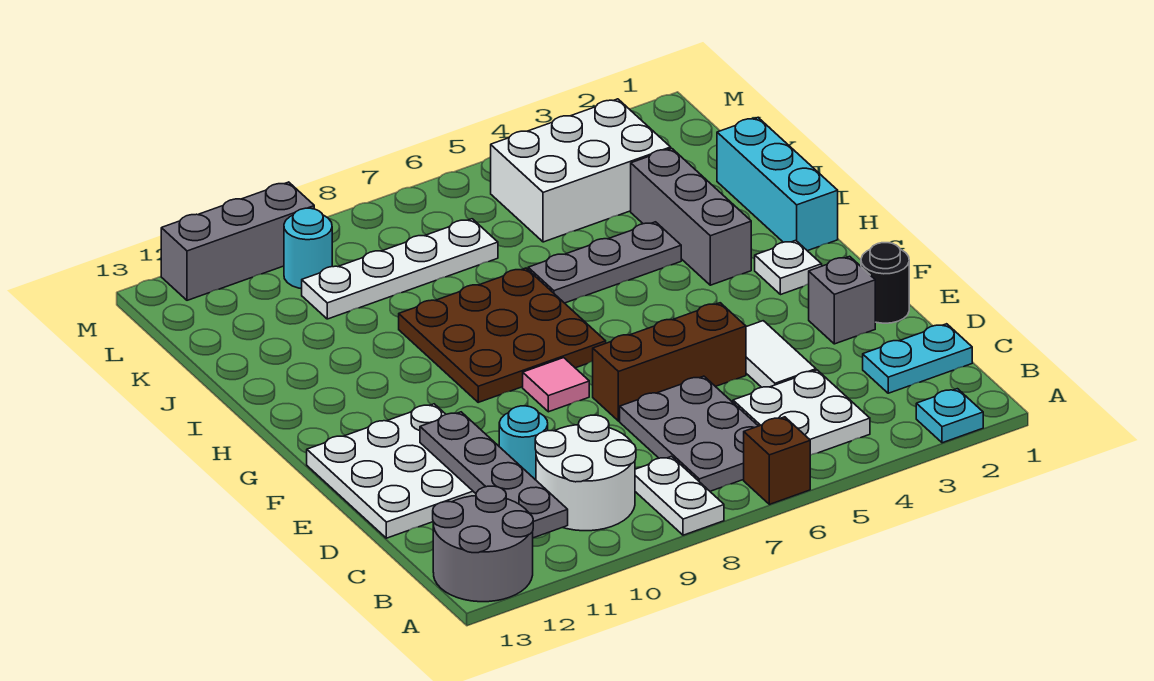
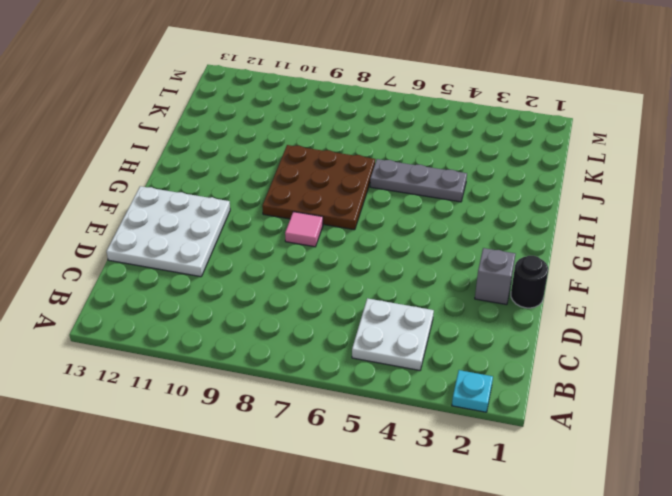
none -> brown brick A6 level 1
none -> white plate A8:B8 level 1
none -> grey round brick A12:B13 level 1

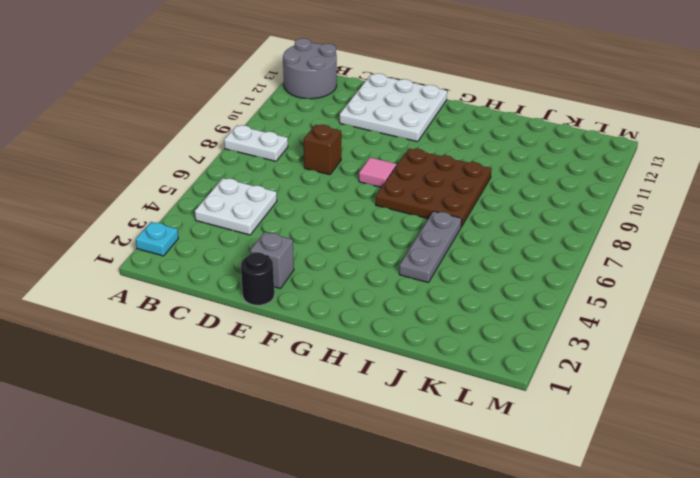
brown brick D8 level 1 -> brown brick A6 level 1
none -> grey plate B6:D7 level 1
none -> white round brick B9:C10 level 1
none -> cyan plate C1:C2 level 1

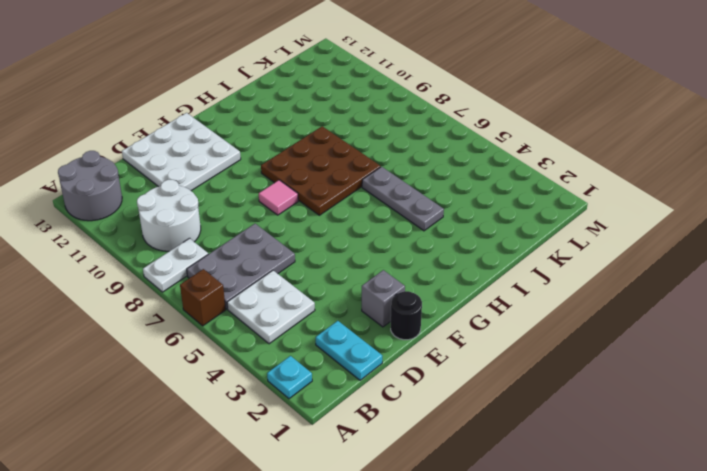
none -> white tile D4:E4 level 1
none -> cyan round brick D10 level 1
none -> brown brick E5:E7 level 1

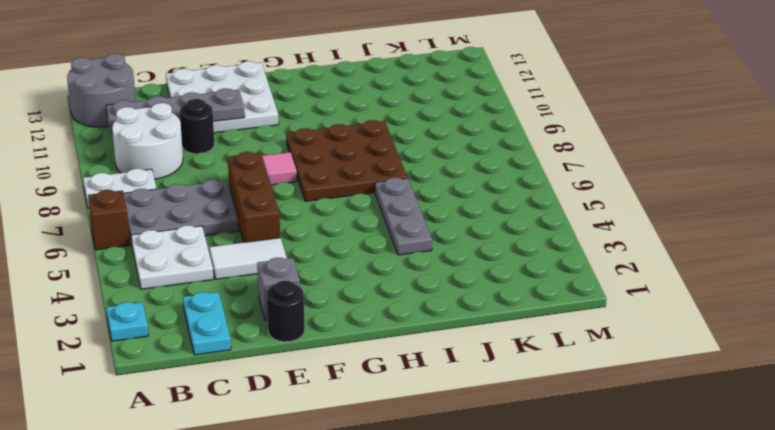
black round brick D10 level 1 -> cyan round brick D10 level 1
none -> white plate G2 level 1
none -> cyan brick H1:J1 level 1
none -> grey brick H3:J3 level 1

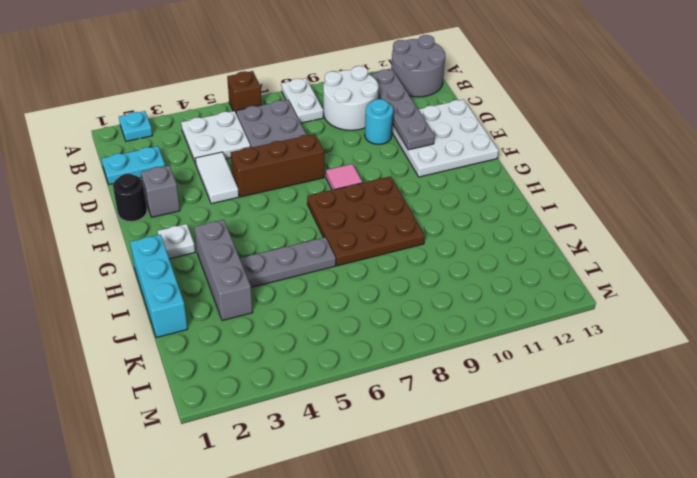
none -> white brick K3:L5 level 1
none -> white plate K7:K10 level 1
none -> cyan round brick L10 level 1

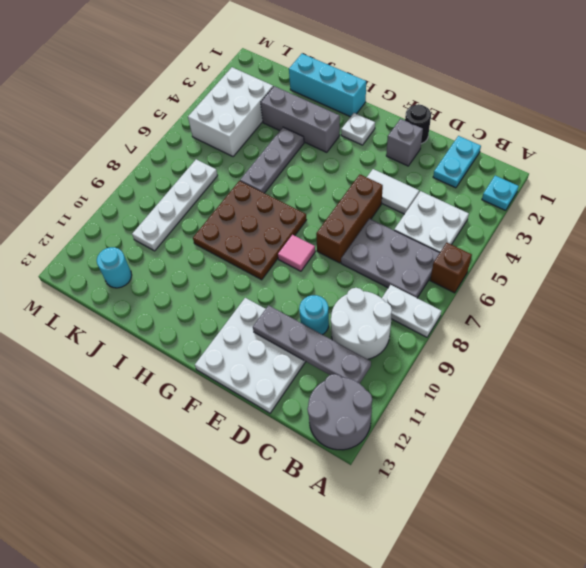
cyan round brick K12 level 1 -> cyan round brick L10 level 1
none -> grey brick M10:M12 level 1

